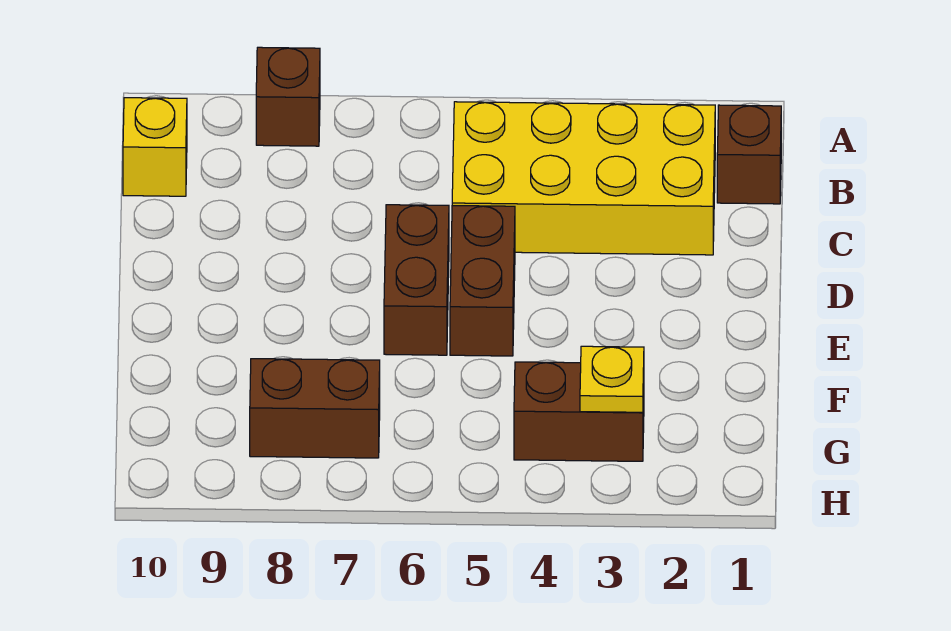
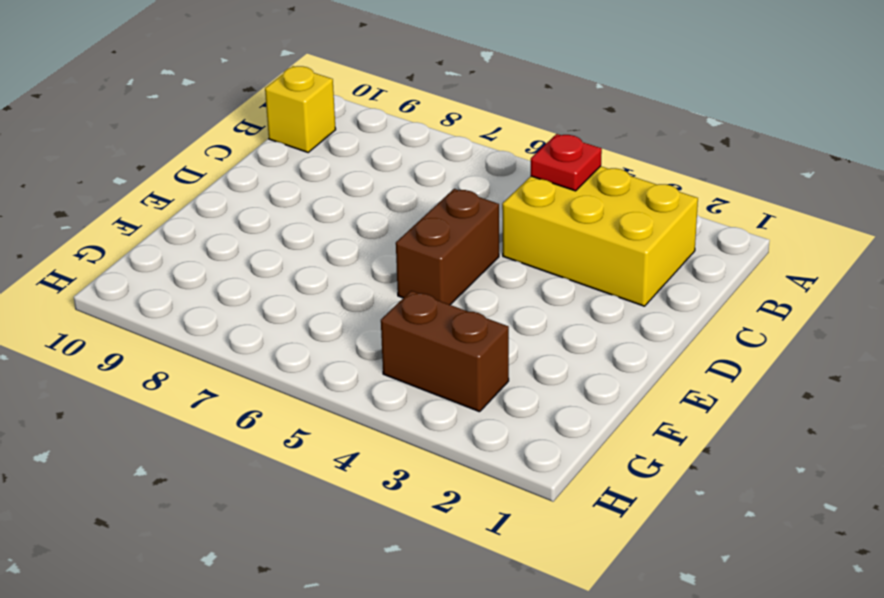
yellow brick B2:C4 level 1 -> yellow brick B2:C5 level 1
red plate B4 level 2 -> none
none -> brown brick A8 level 1
none -> brown brick B1 level 1

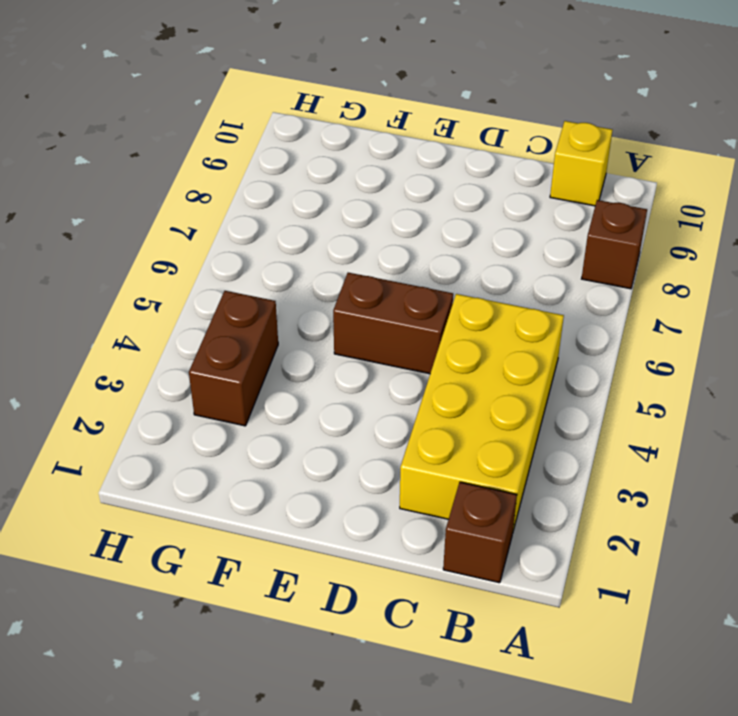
none -> brown brick D6:E6 level 1
none -> brown brick G7:G8 level 1

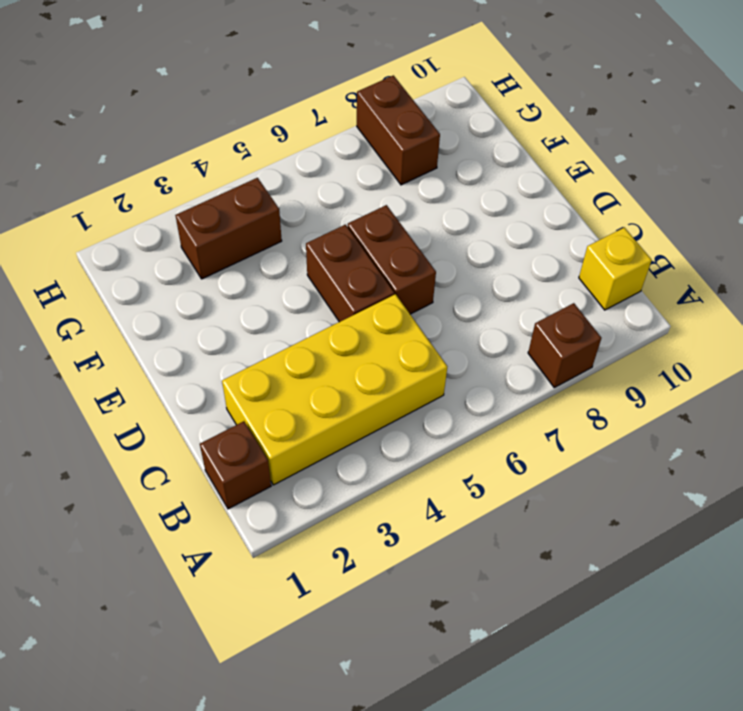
brown brick G8:H8 level 1 -> brown brick G7:G8 level 1
none -> yellow plate G3 level 2

